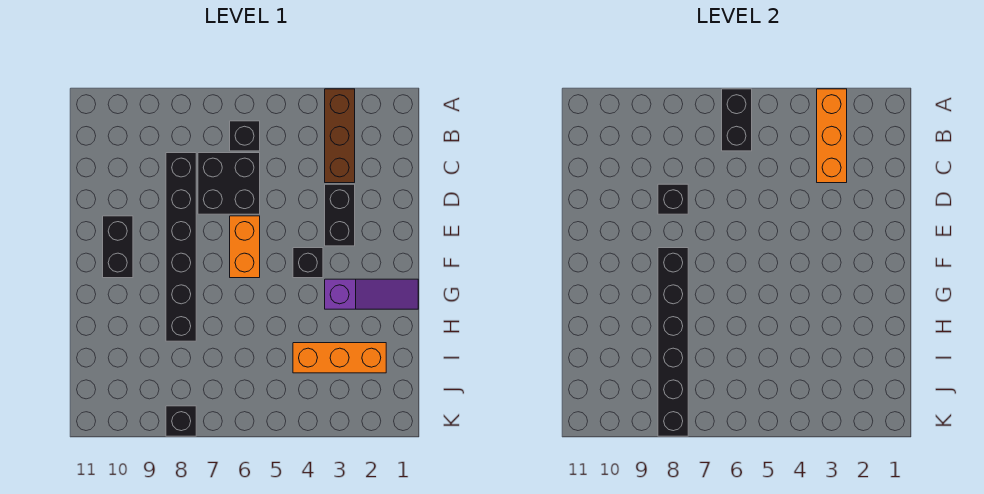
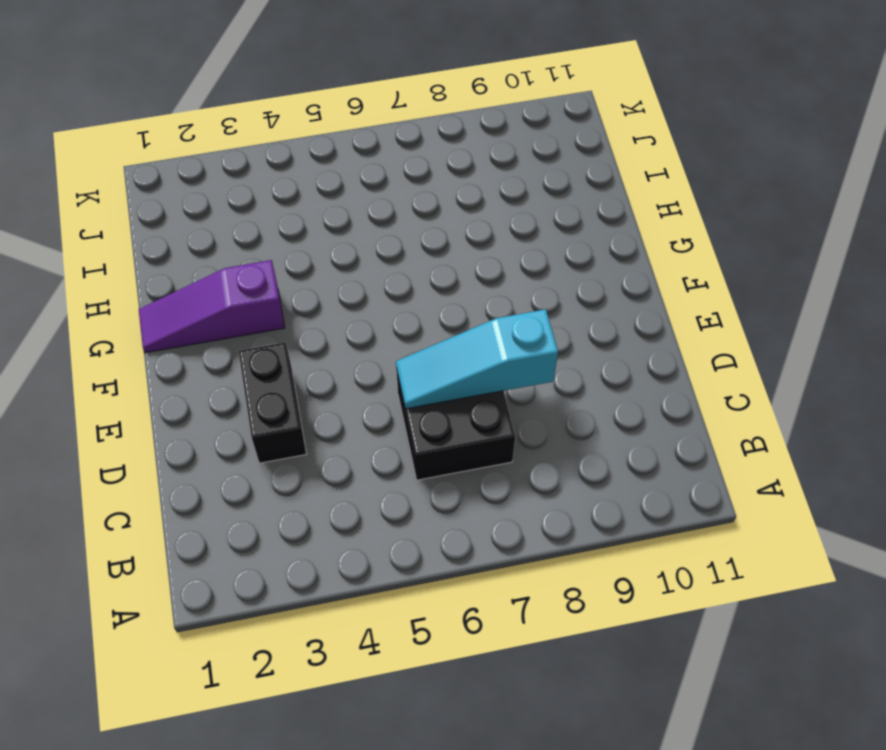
cyan slope D6:D8 level 2 top 8 -> black brick D8 level 2
none -> brown brick A3:C3 level 1
none -> black brick B6 level 1
none -> black brick C8:H8 level 1

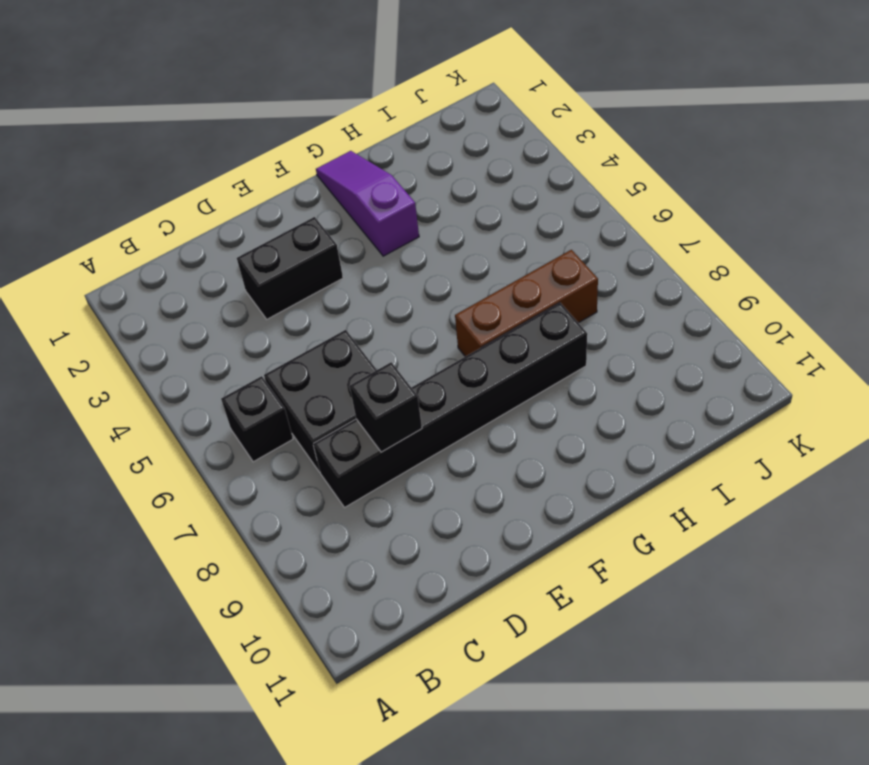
brown brick G7:I7 level 1 -> brown brick A3:C3 level 1
none -> orange brick E6:F6 level 1
none -> black brick E10:F10 level 1
none -> black brick F4 level 1

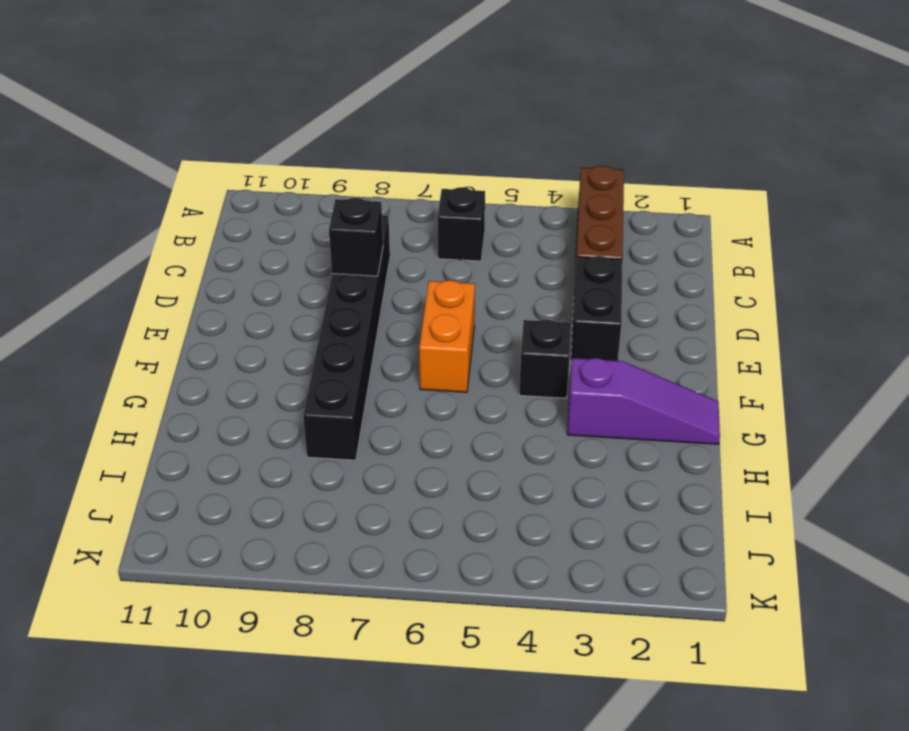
none -> black brick C6:D7 level 1
none -> black brick E10:F10 level 1
none -> orange brick I2:I4 level 1

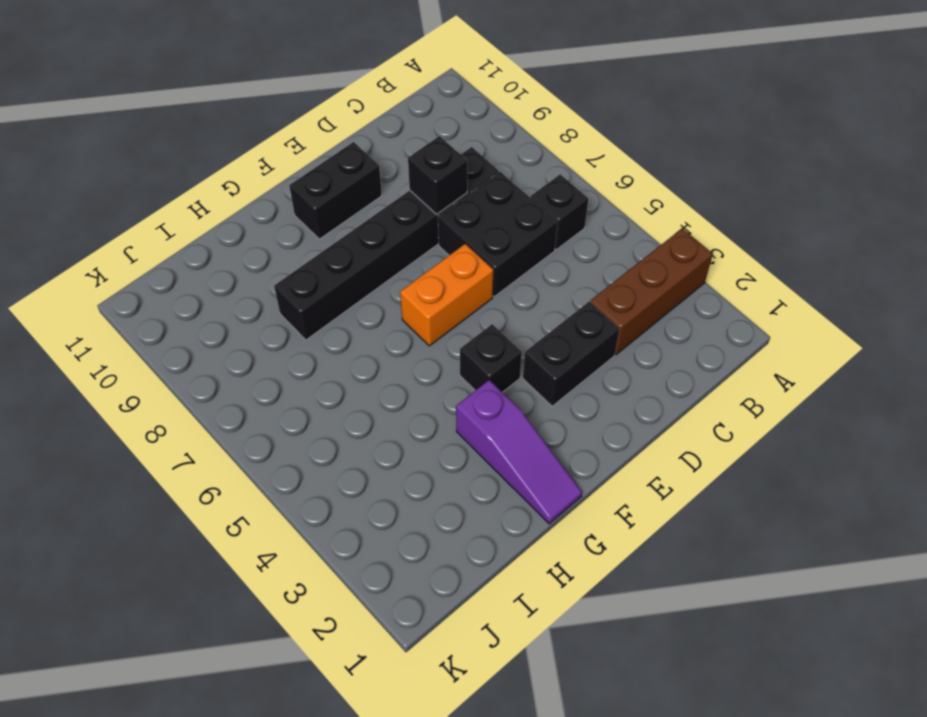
none -> orange brick I2:I4 level 1
none -> black brick K8 level 1
none -> orange brick A3:C3 level 2

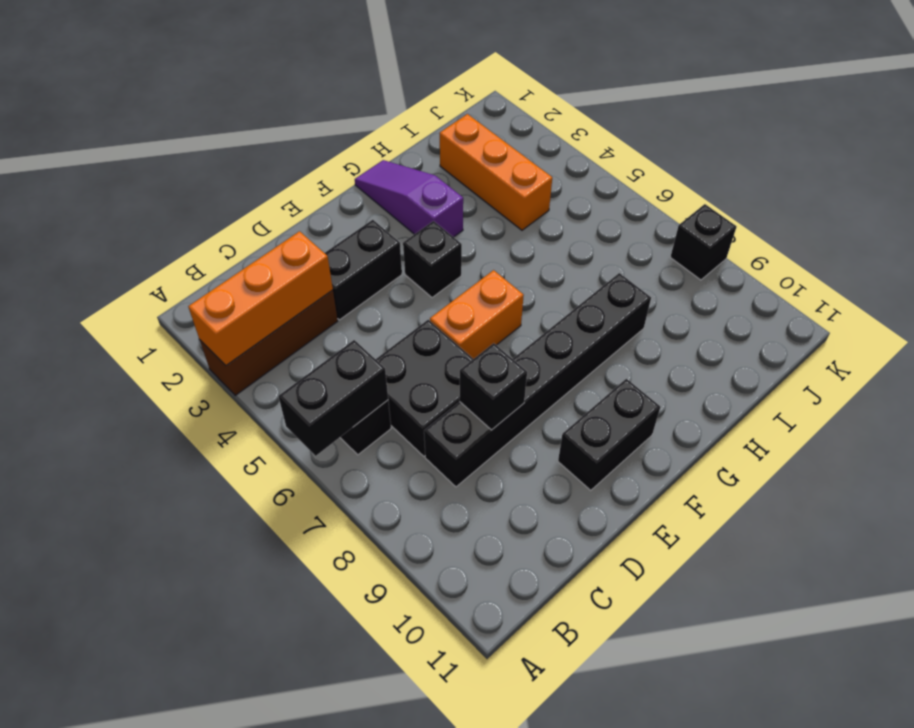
none -> black brick F8:K8 level 2

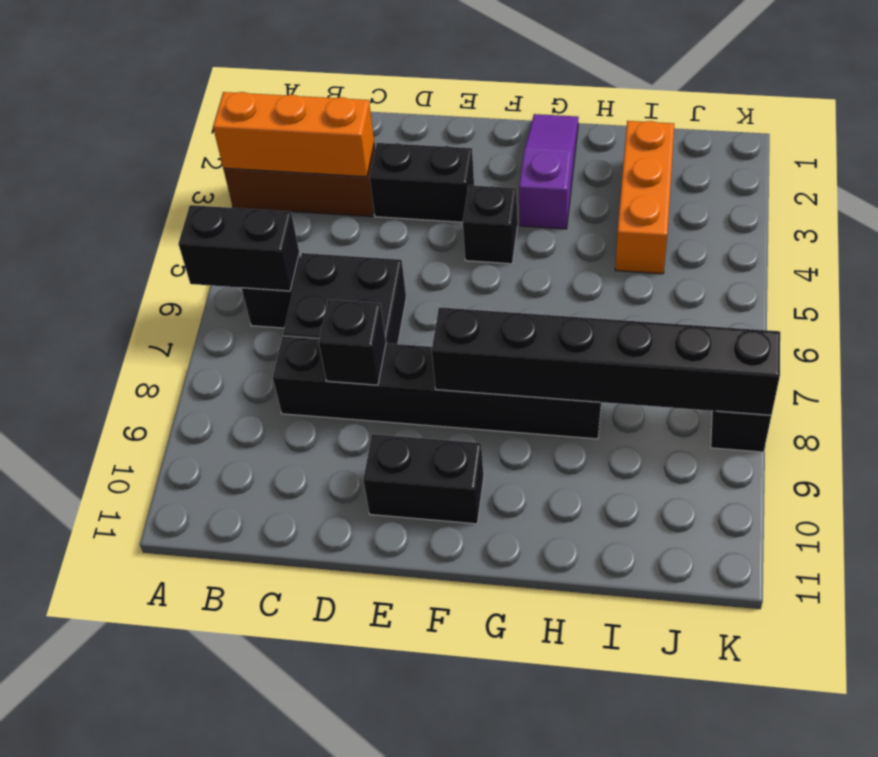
none -> orange brick E6:F6 level 1

